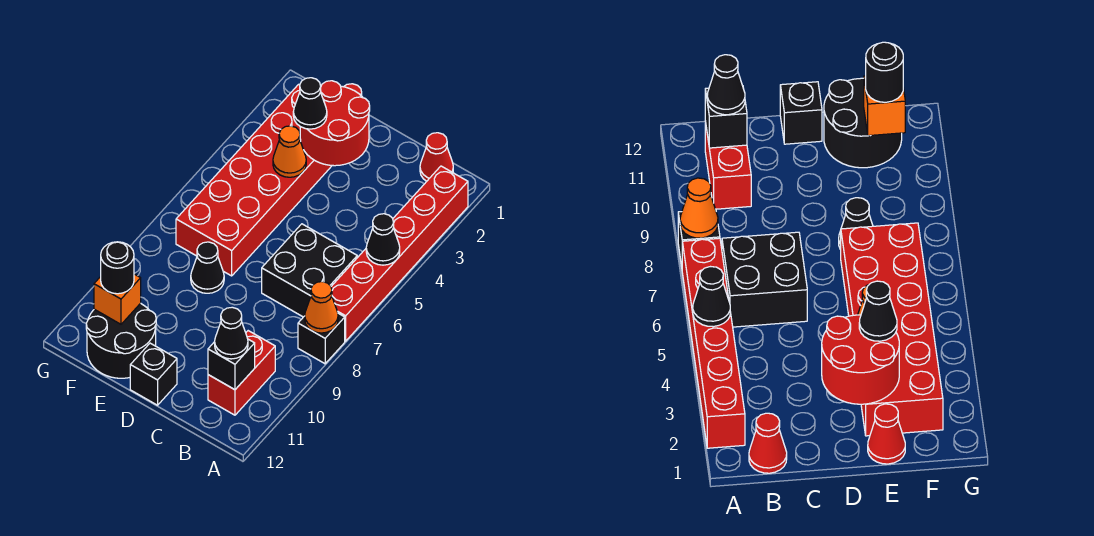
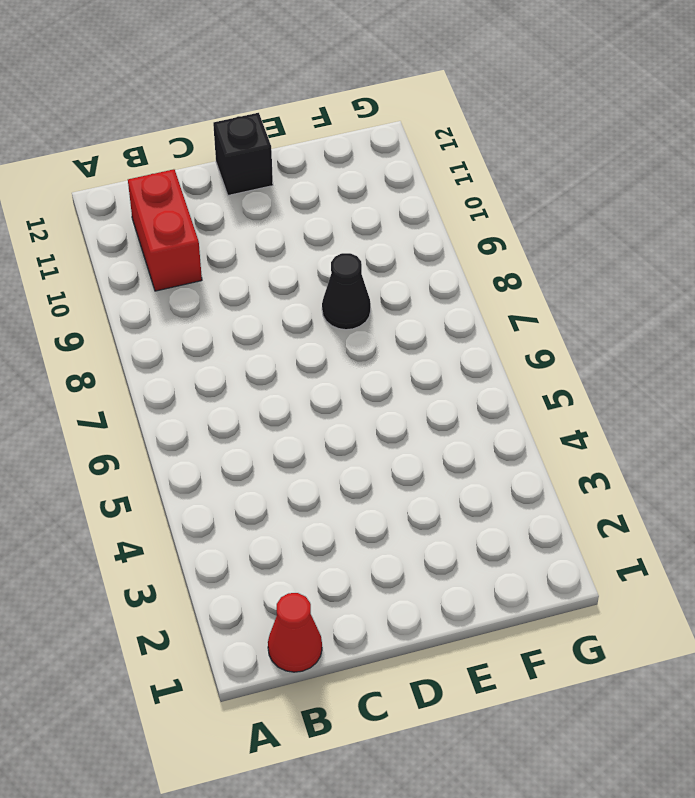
none -> red brick A2:A7 level 1
none -> black brick A8 level 1
none -> black brick B6:C7 level 1

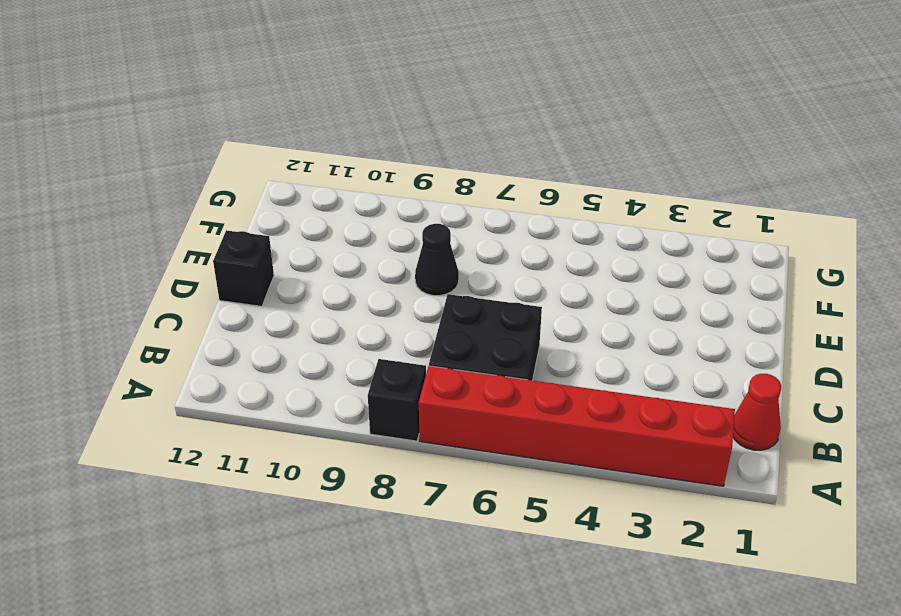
none -> red brick B10:B11 level 1
none -> red cone E1 level 1
none -> red brick E2:F7 level 1

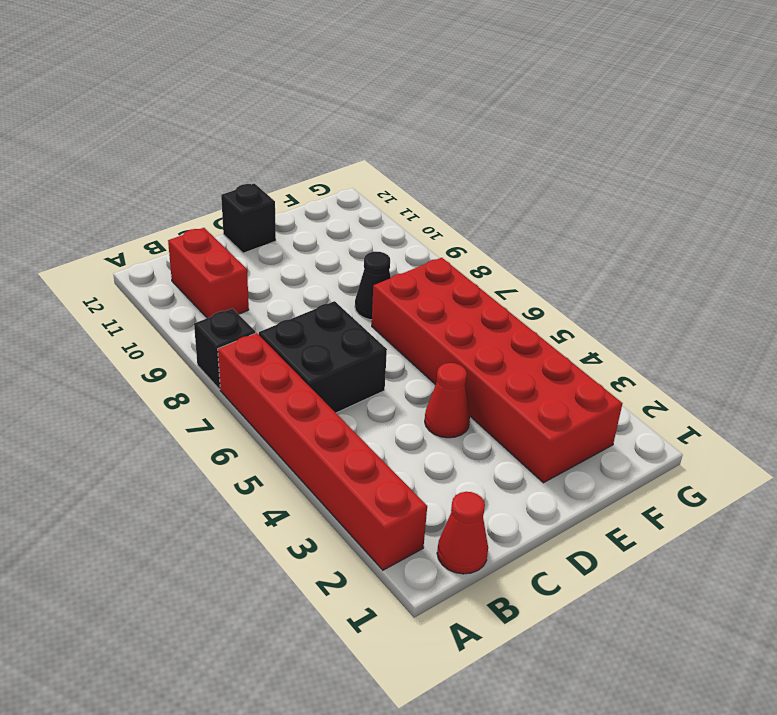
red cone D4 level 1 -> red cone E1 level 1
none -> black round brick E11:F12 level 1
none -> black cone A5 level 2
none -> orange cone A8 level 2

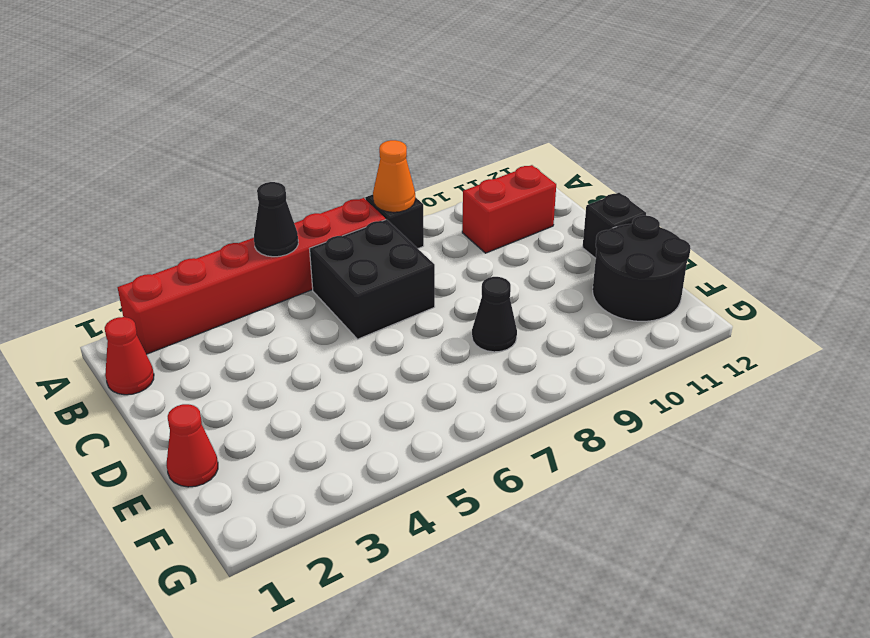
none -> red brick E2:F7 level 1
none -> black brick B11 level 2
none -> red round brick D2:E3 level 2

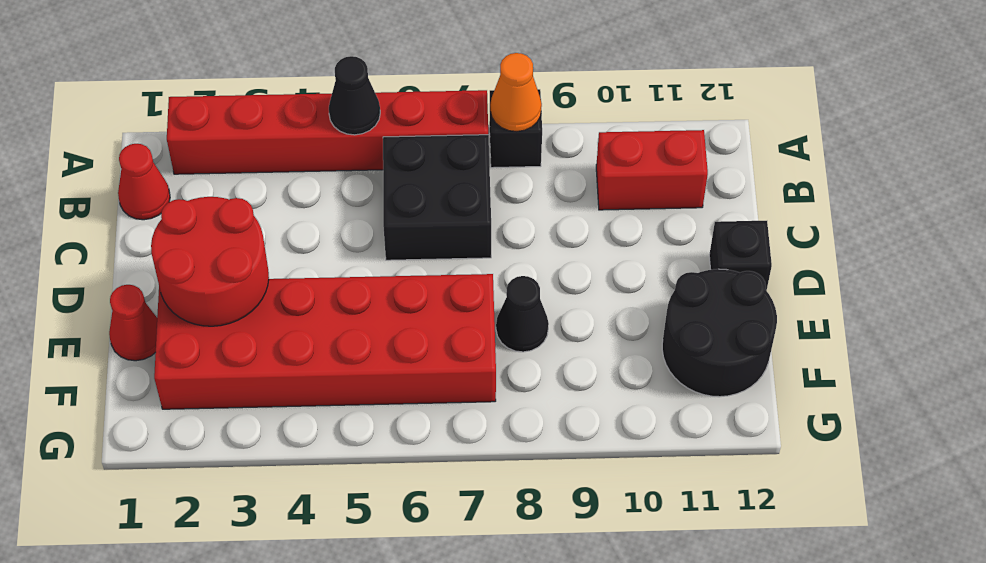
none -> black brick B11 level 2
none -> orange cone E4 level 2
none -> orange brick F11 level 2

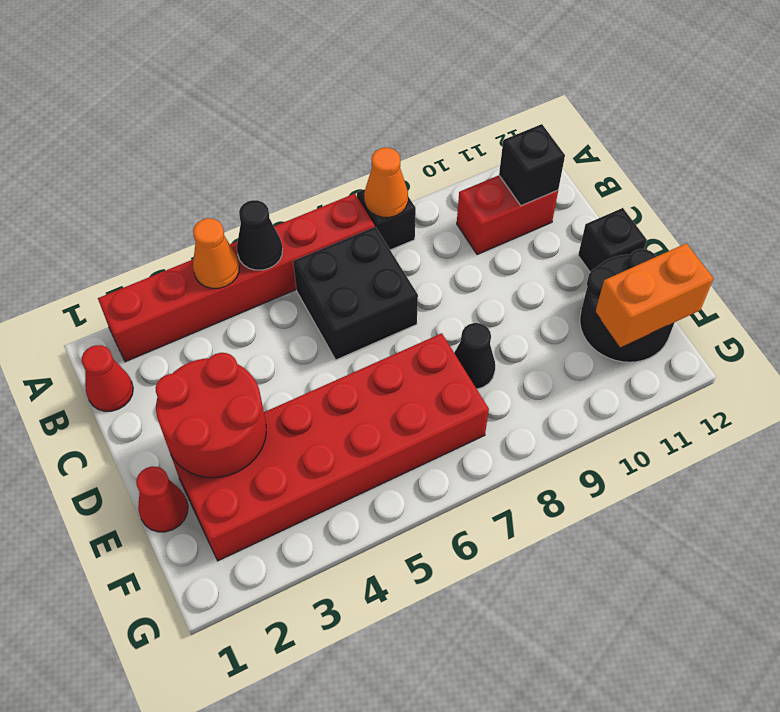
orange cone A4 level 2 -> orange cone E4 level 2
orange brick F11:F12 level 2 -> orange brick F11 level 2
none -> black cone B11 level 3
none -> black cone E3 level 3
none -> black round brick F11 level 3

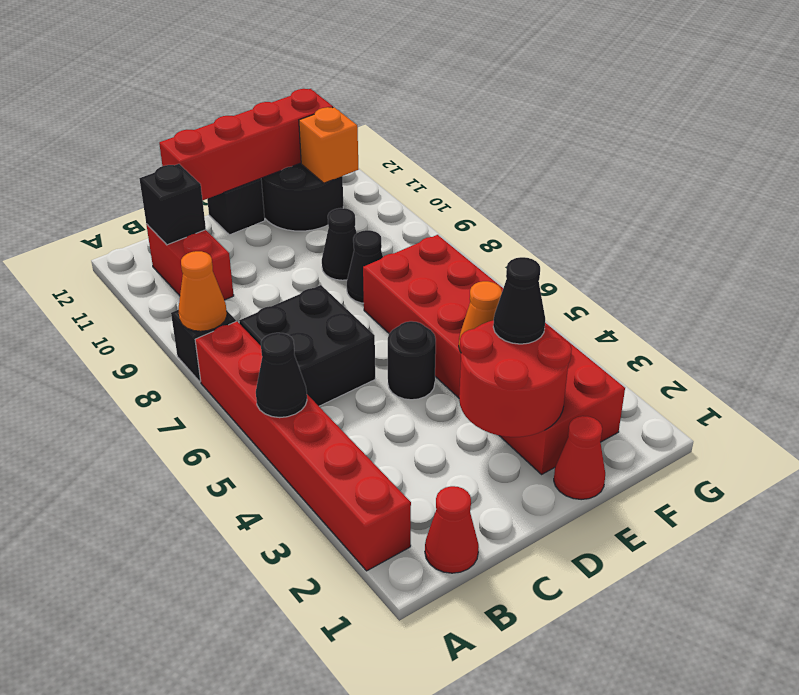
red brick C12:F12 level 2 -> none
black round brick D5 level 1 -> black round brick F11 level 3
black cone E9 level 1 -> black cone B11 level 3

